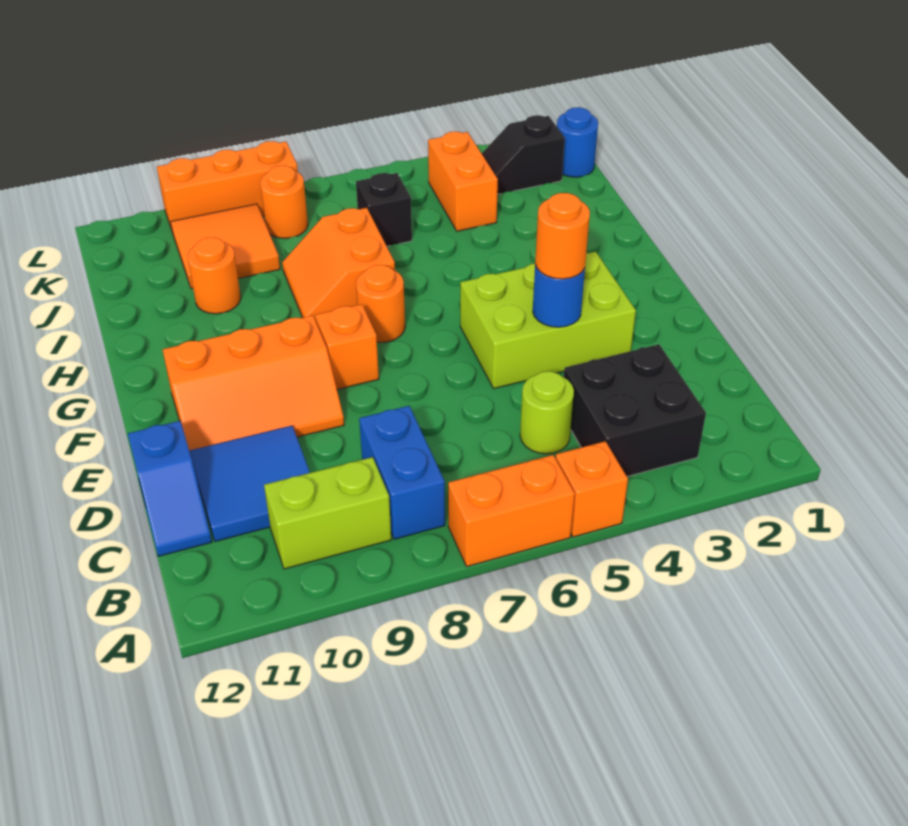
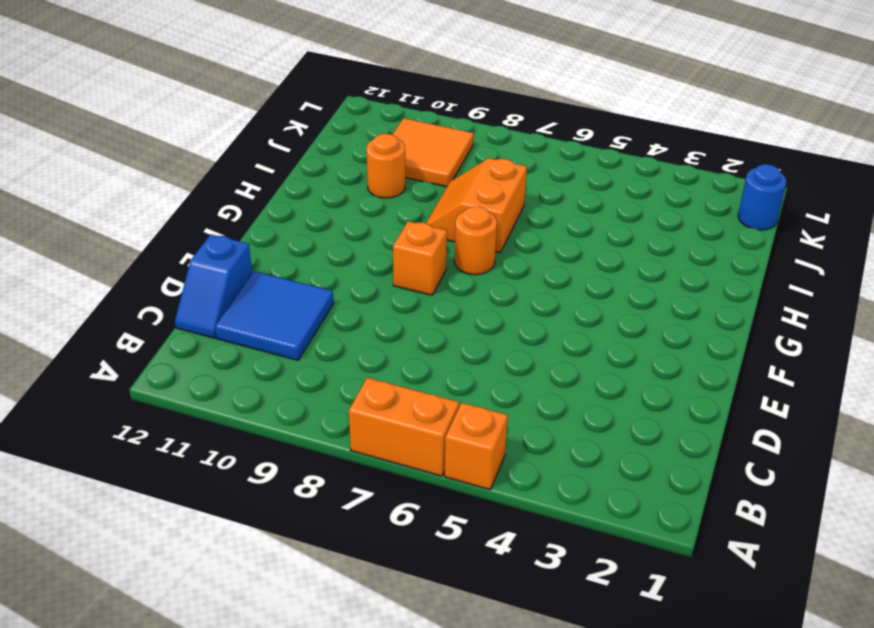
none -> black brick B3:C4 level 1
none -> blue brick B8:C8 level 1
none -> lime brick B9:B10 level 1

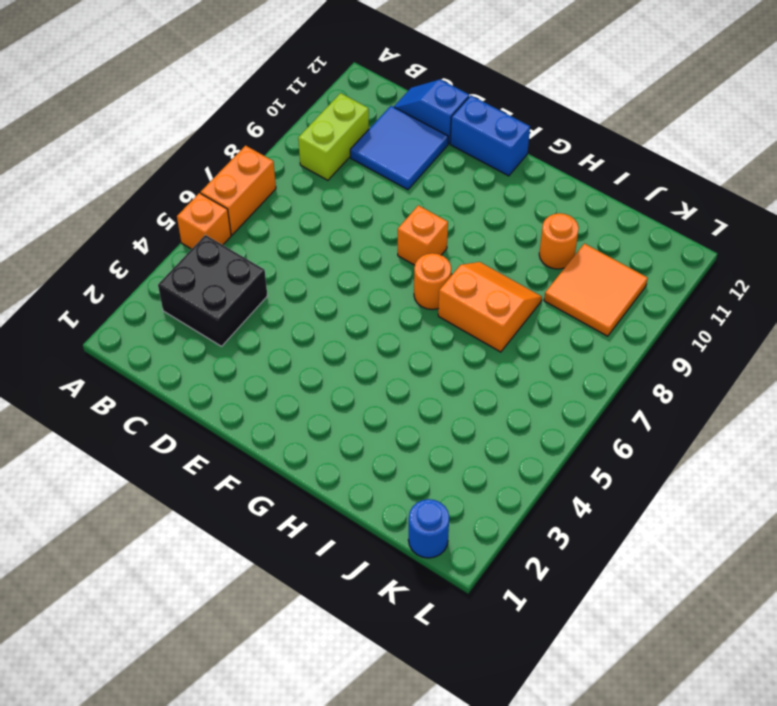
blue brick E12:F12 level 1 -> blue brick B8:C8 level 1
none -> lime round brick C5 level 1
none -> lime brick E3:F5 level 1
none -> orange slope E9:F11 level 1 top F

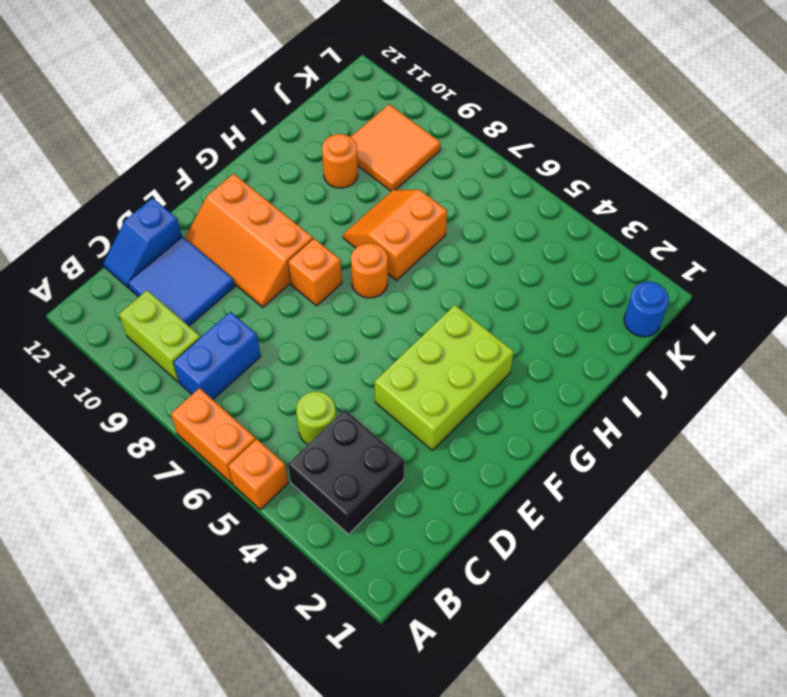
lime brick E3:G4 level 1 -> lime brick E3:F5 level 1
none -> orange brick J4:K4 level 1
none -> black brick J6 level 1
none -> black slope K2:K3 level 1 top 2

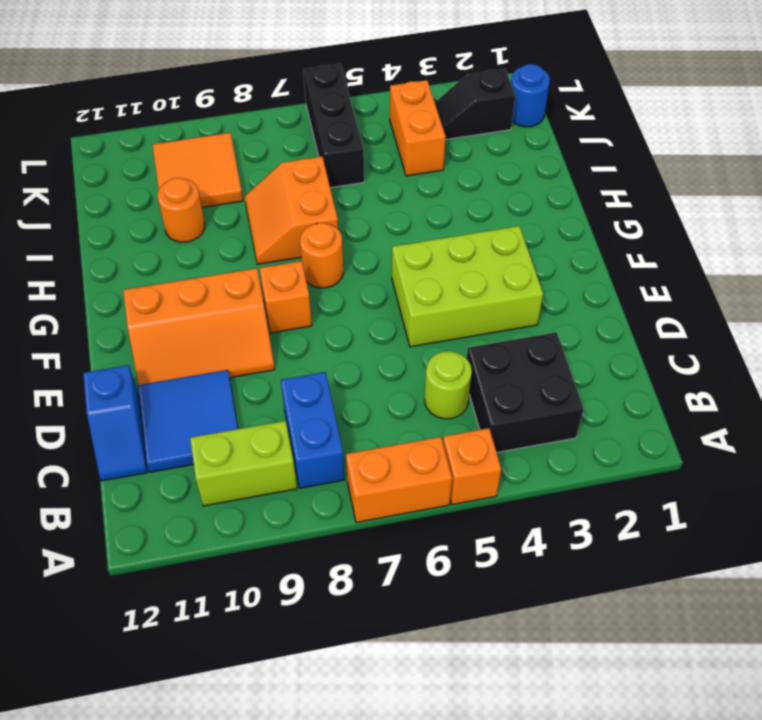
black brick J6:L6 level 1 -> black brick J6 level 1
none -> orange round brick K8 level 1
none -> orange brick L8:L10 level 1
none -> blue round brick E4 level 2

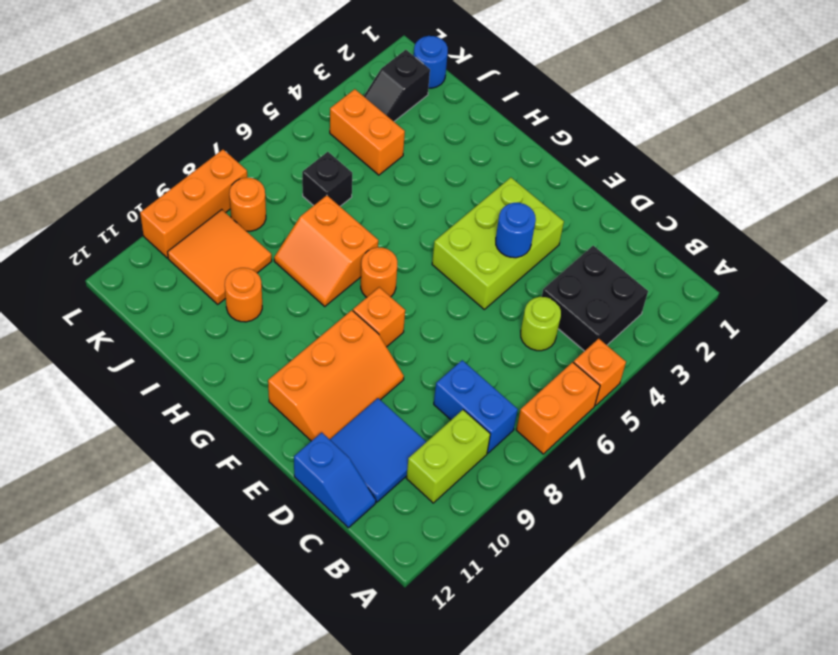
none -> orange round brick E4 level 3

